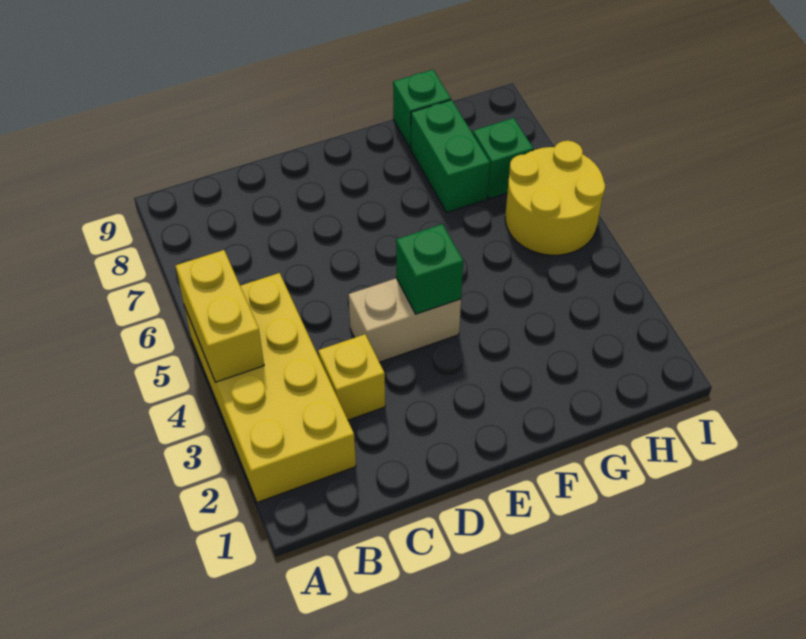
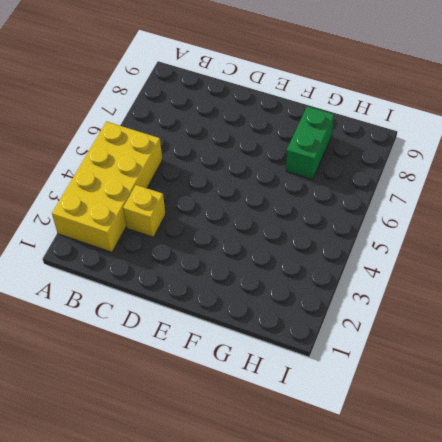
none -> tan brick D4:E4 level 1
none -> green brick G9 level 1

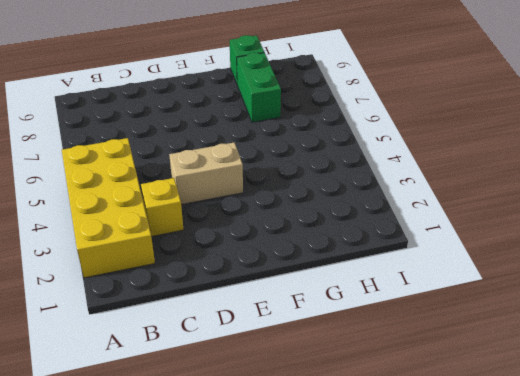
none -> yellow round brick H5:I6 level 1
none -> green brick H7 level 1

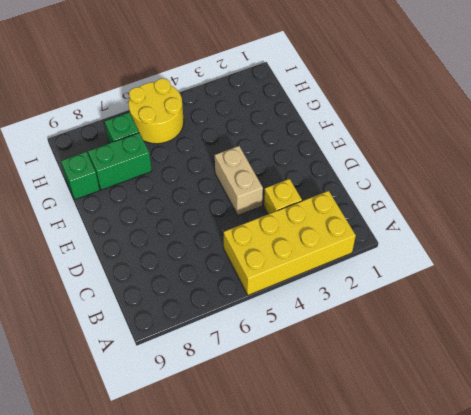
none -> yellow brick A4:A5 level 2
none -> green brick E4 level 2

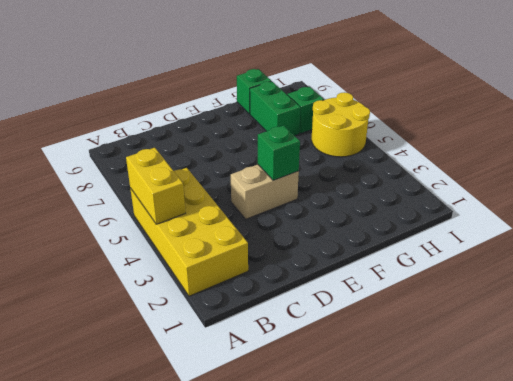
none -> yellow brick C3 level 1

